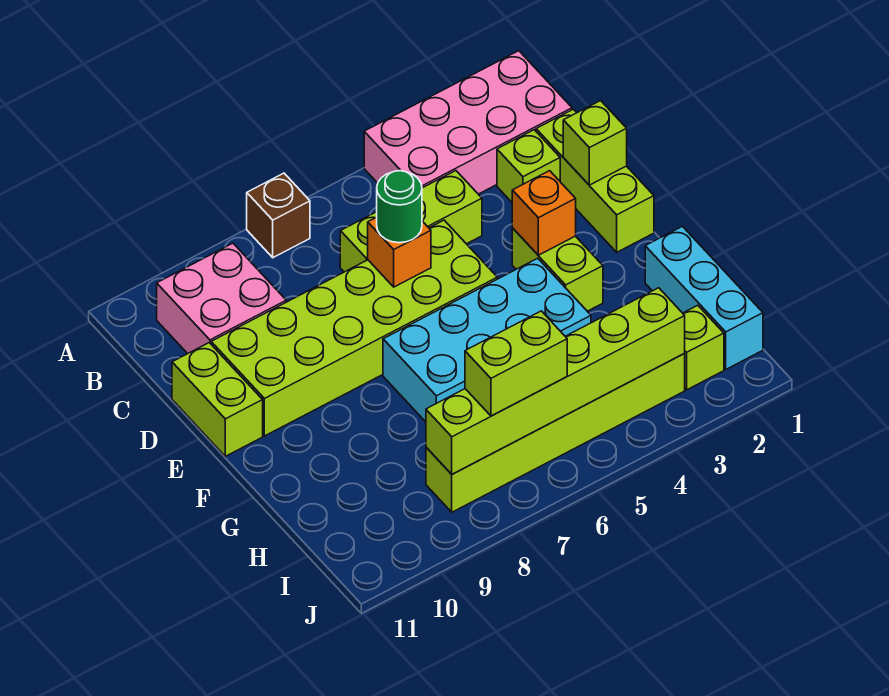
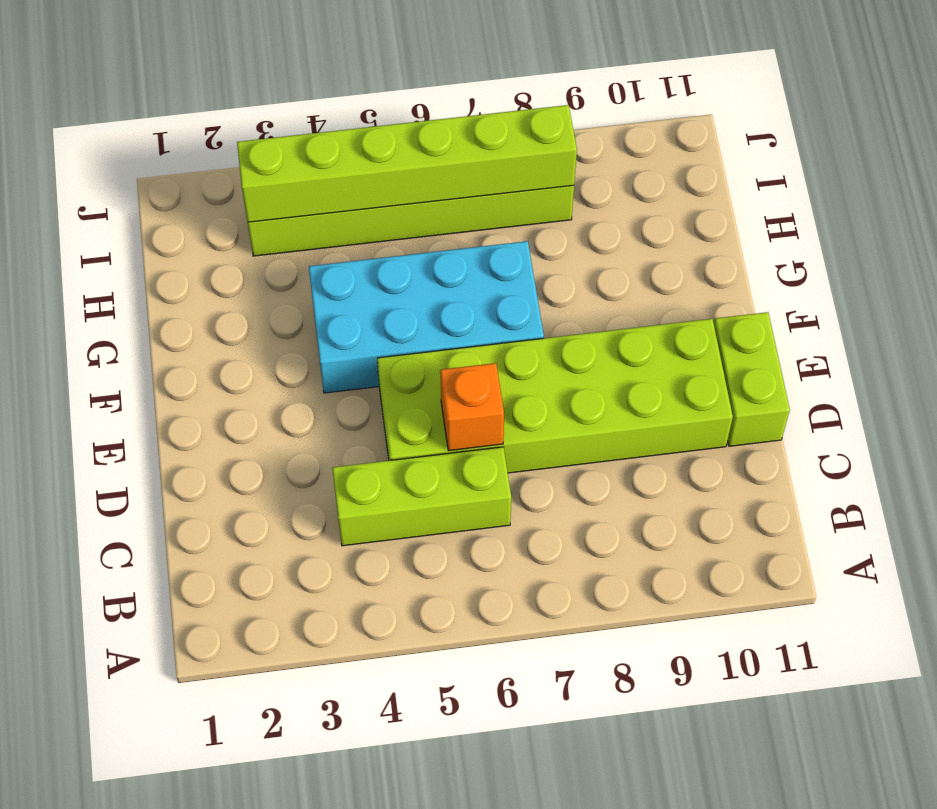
none -> pink brick A1:B4 level 1
none -> brown brick A7 level 1
none -> pink brick B9:C10 level 1

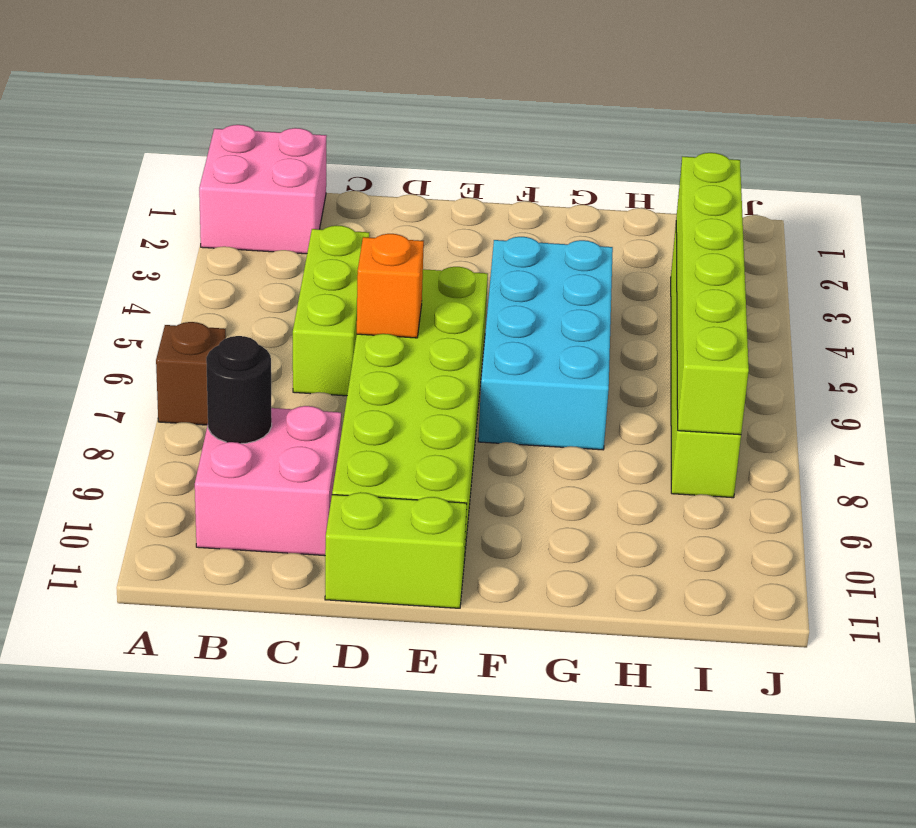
pink brick A1:B2 level 1 -> pink brick A1:B4 level 1
black round brick B9 level 2 -> none
none -> lime brick C1:E1 level 1
none -> lime brick C2 level 1
none -> lime brick E3:F3 level 1

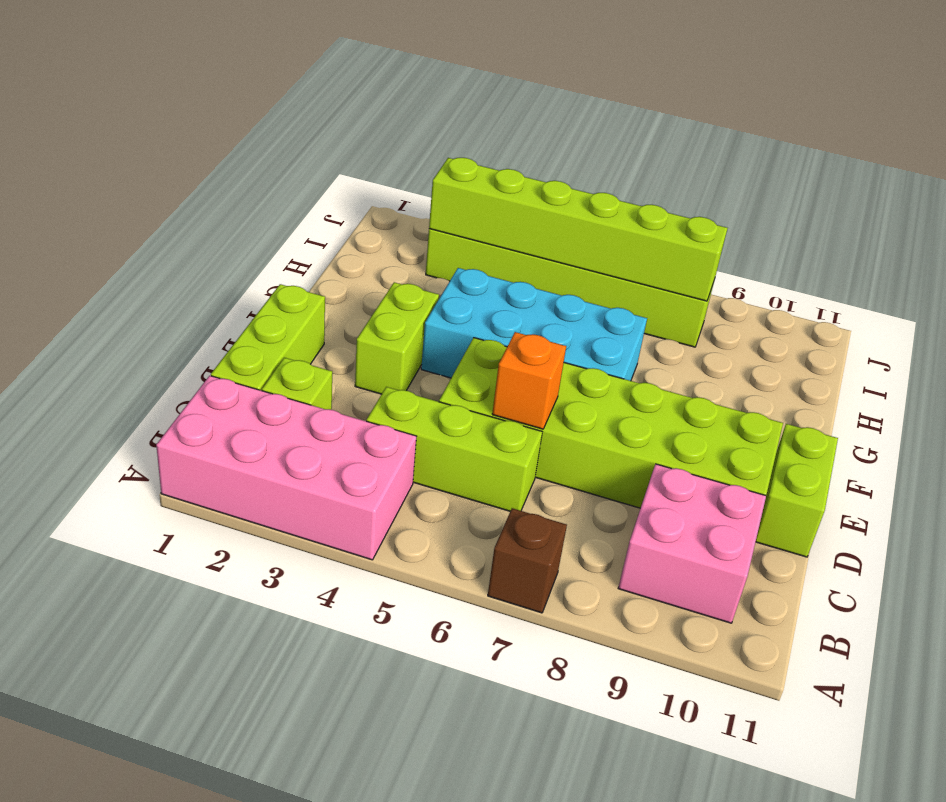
none -> cyan brick G1:I1 level 1
none -> lime brick I2 level 1
none -> lime brick D1 level 2

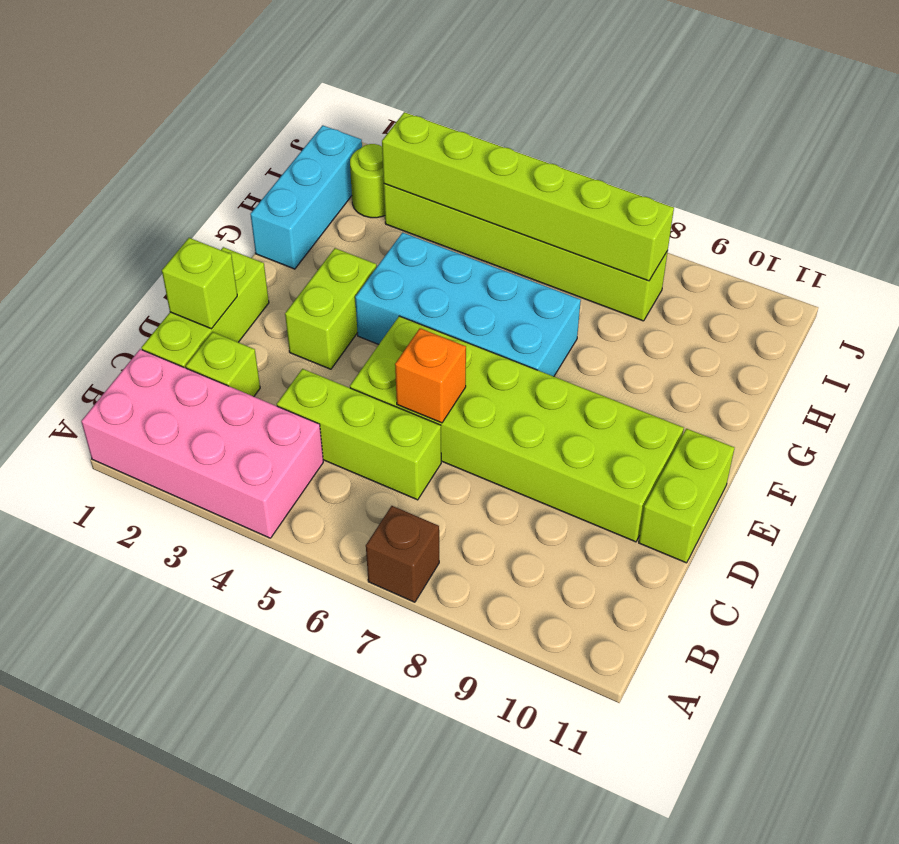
lime round brick I2 level 1 -> lime brick I2 level 1
none -> pink brick B9:C10 level 1
none -> orange brick E3 level 2
none -> green round brick D6 level 3

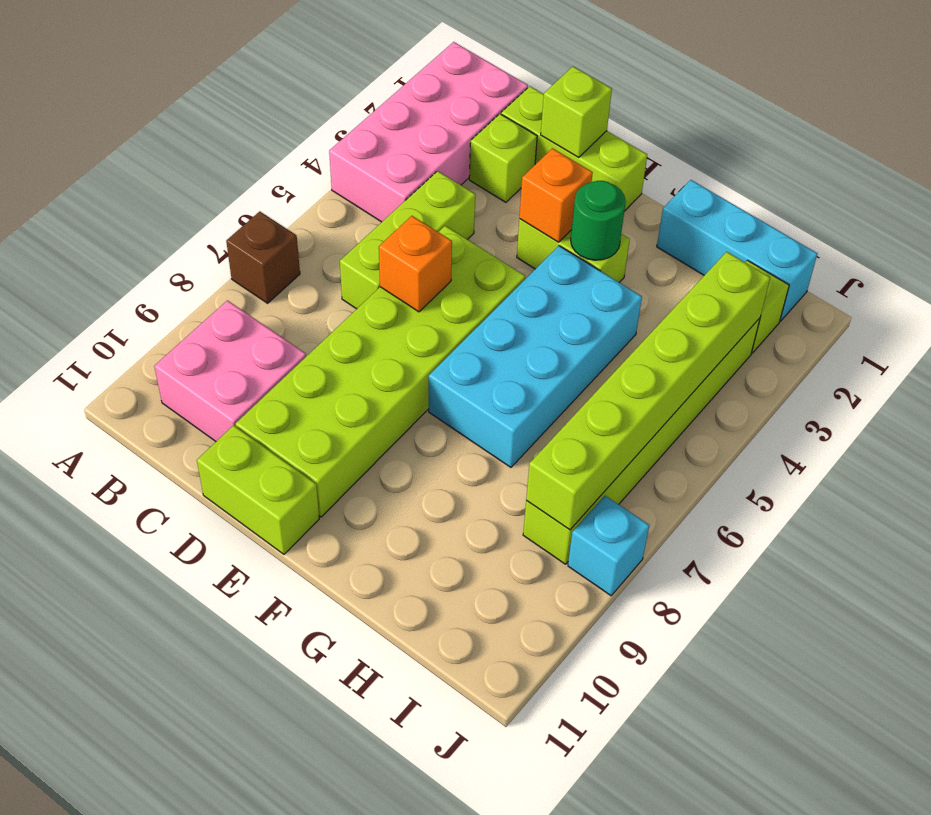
green round brick F3 level 2 -> green round brick D6 level 3
cyan brick J8 level 1 -> none
none -> lime brick I6:I7 level 3

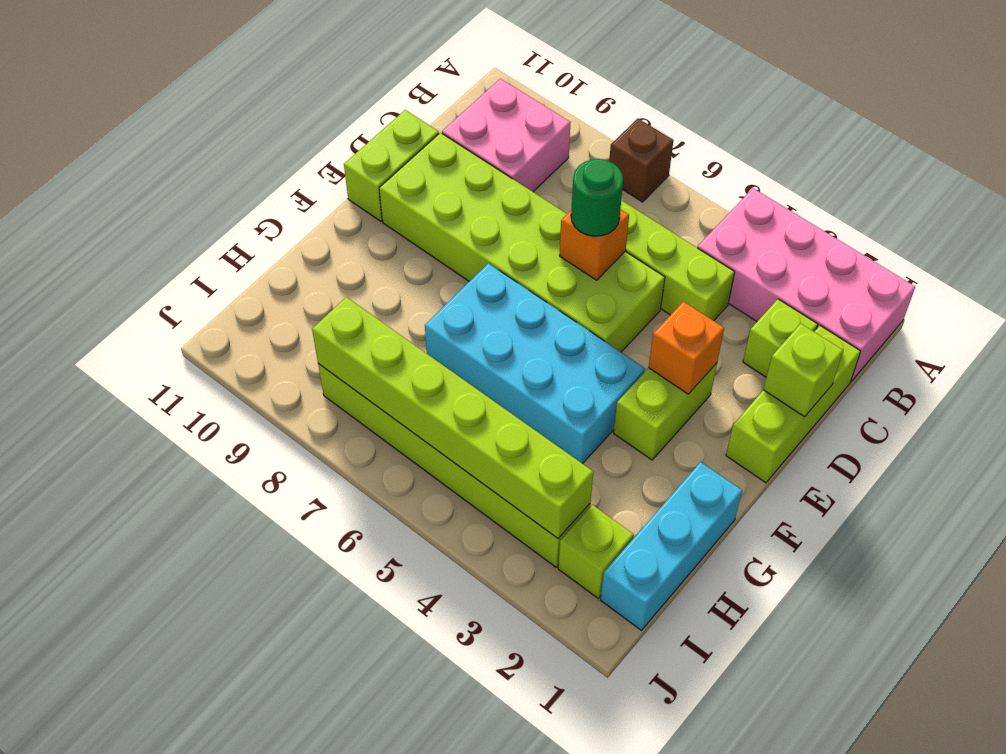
none -> lime brick I6:I7 level 3

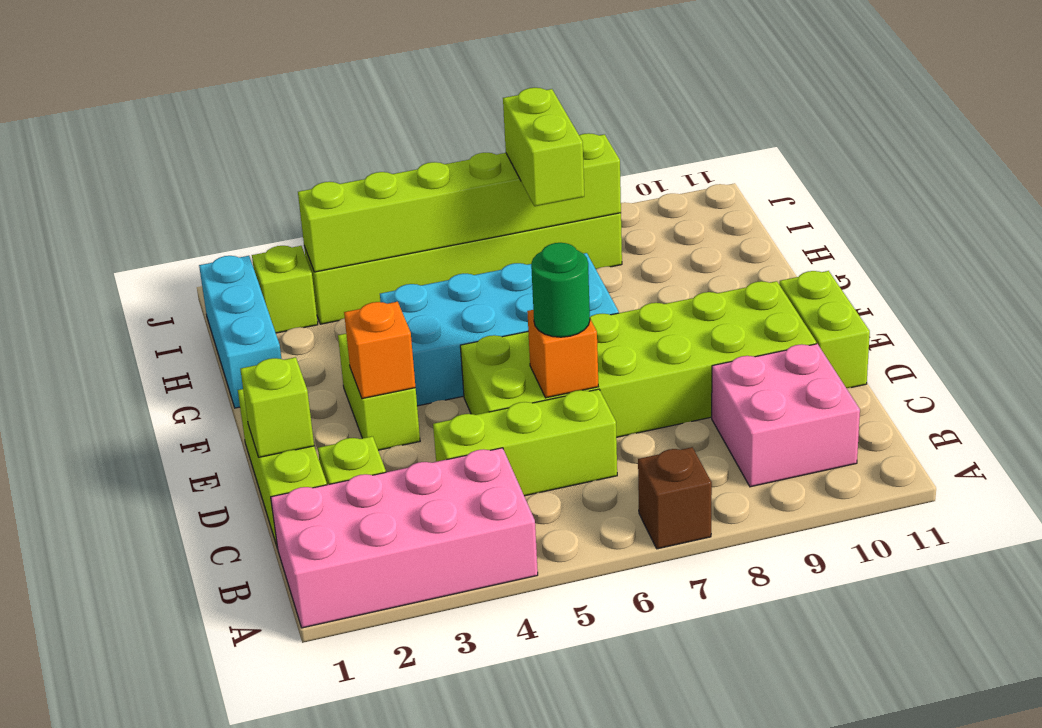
lime brick H7:I7 level 3 -> lime brick I6:I7 level 3

